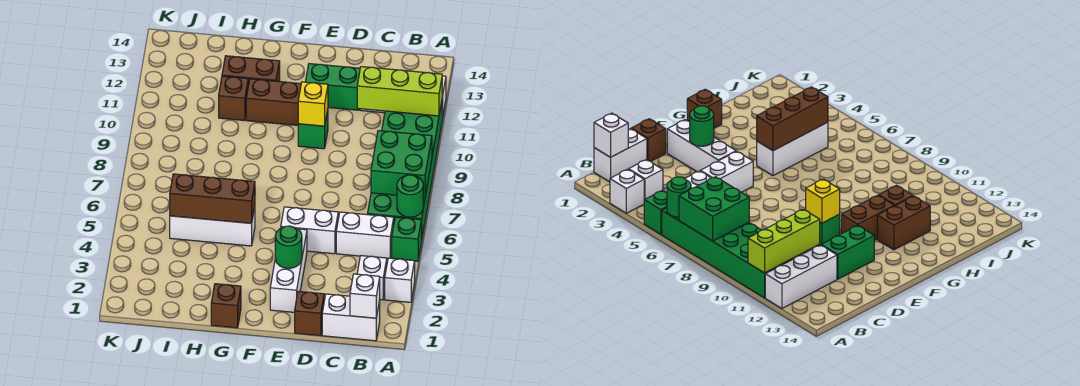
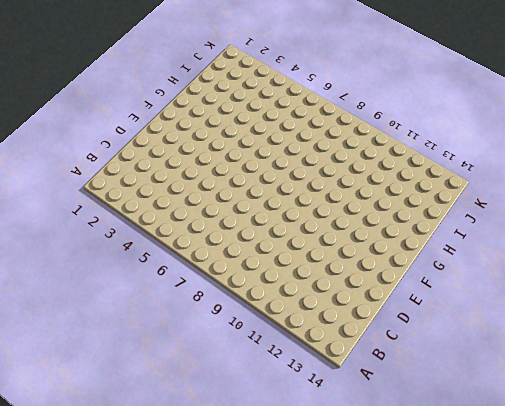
none -> white brick A3 level 1
none -> green brick A5 level 1
none -> green brick A6:B11 level 1

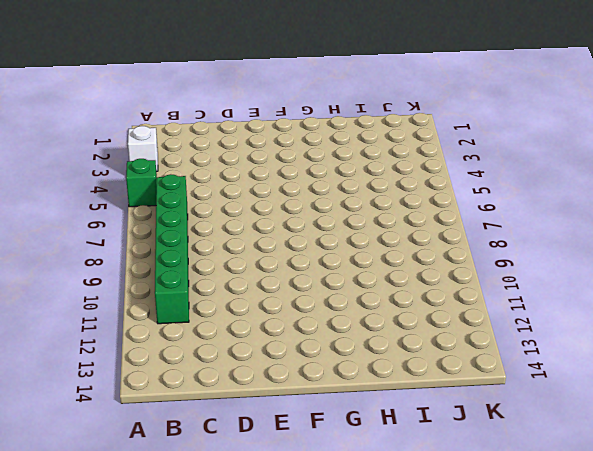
green brick B6:B11 level 1 -> green brick A6:B11 level 1
none -> white brick A12:C12 level 1
none -> white brick B1:C1 level 1
none -> white brick B3 level 1

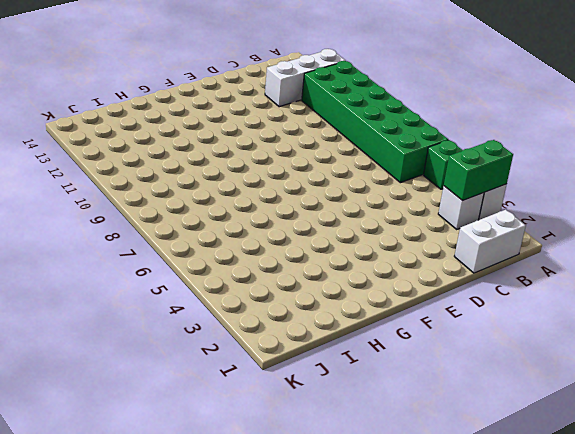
green brick A3:B3 level 2 -> green brick D12:E12 level 1
none -> white brick B5:C5 level 1
none -> brown brick D1 level 1
none -> white brick D5:E5 level 1

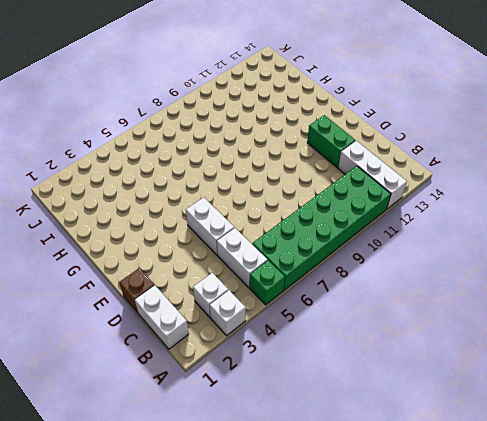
none -> white brick E2:E4 level 1
none -> green brick E10 level 1
none -> brown brick F11:G11 level 1

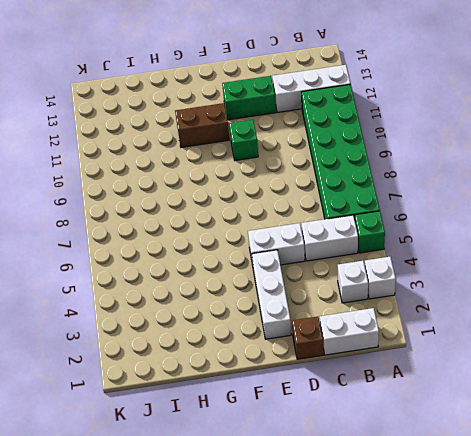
none -> brown brick G1 level 1
none -> white brick G5:I5 level 1
none -> brown brick G12:H12 level 1

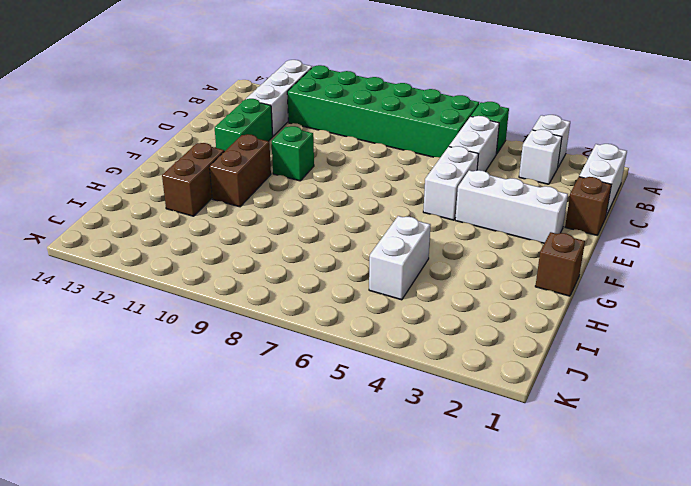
white brick H5:I5 level 1 -> white brick G5:I5 level 1
none -> brown brick H11 level 1
none -> green round brick A6 level 2
none -> green brick A7:B8 level 2

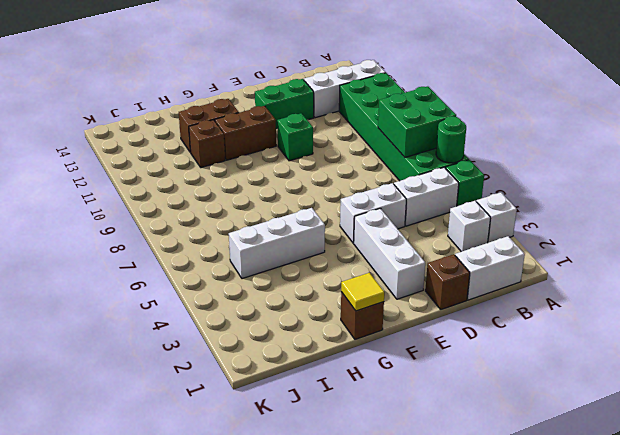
yellow tile G1 level 2 -> none
none -> lime brick A11:C11 level 2
none -> white brick B1 level 2
none -> green round brick E3 level 2

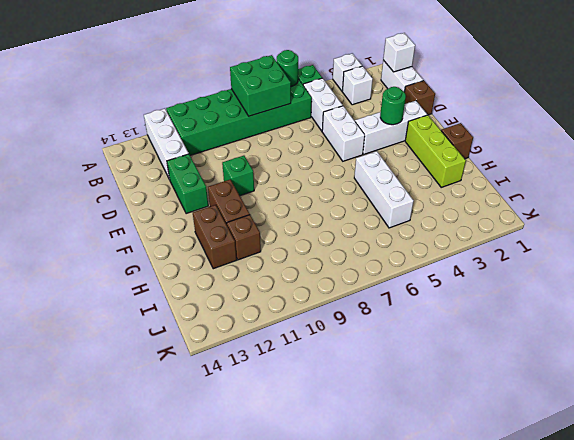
lime brick F2:H2 level 1 -> lime brick A11:C11 level 2
none -> yellow brick E10 level 2
none -> brown brick G5:I5 level 2

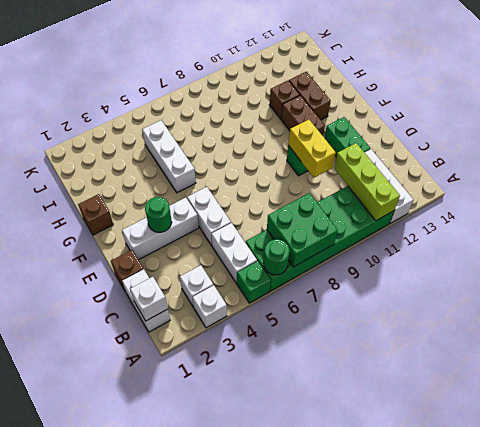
yellow brick D10:E10 level 2 -> yellow brick E10 level 2
none -> brown brick G5:I5 level 2

